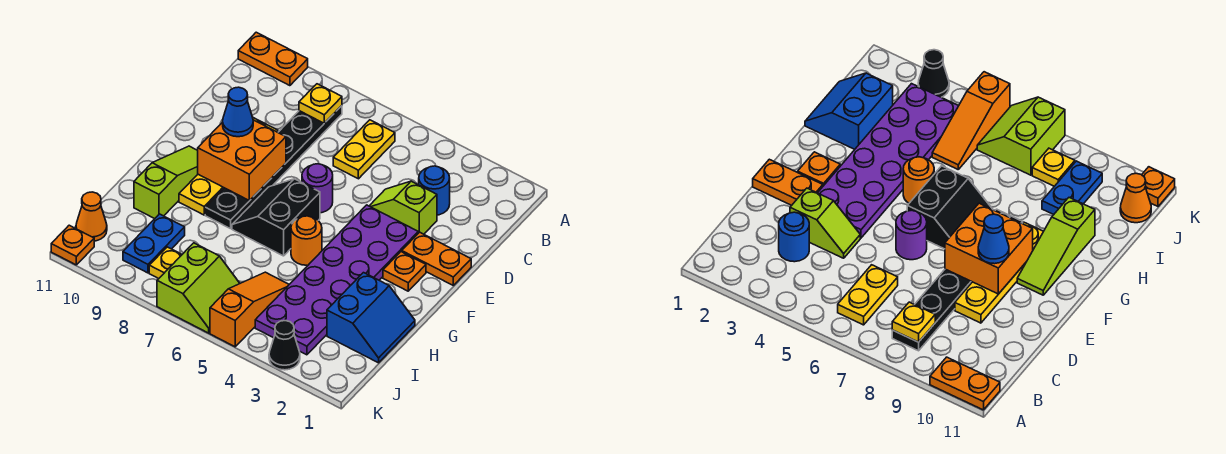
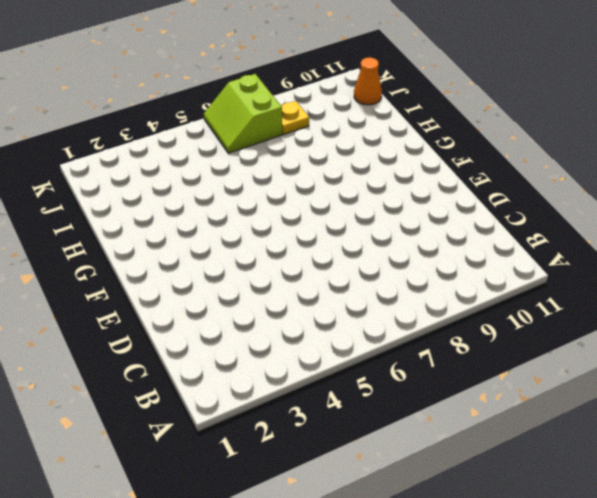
none -> orange plate A10:A11 level 1
none -> yellow plate B6:C6 level 1
none -> black plate B8:G8 level 1

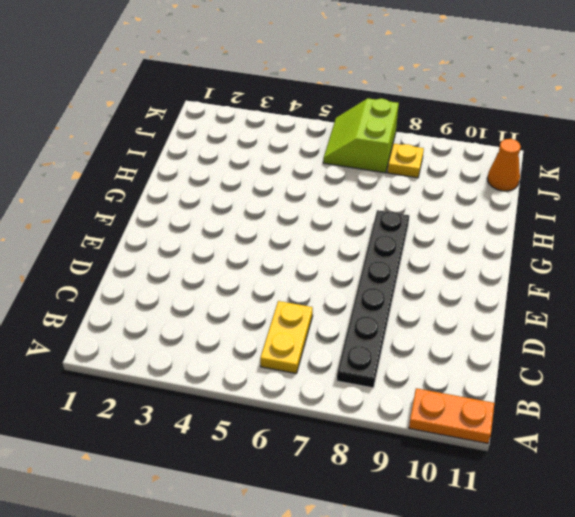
none -> blue round brick C3 level 1
none -> lime slope D3:D4 level 1 top 3
none -> yellow plate D9:G9 level 1

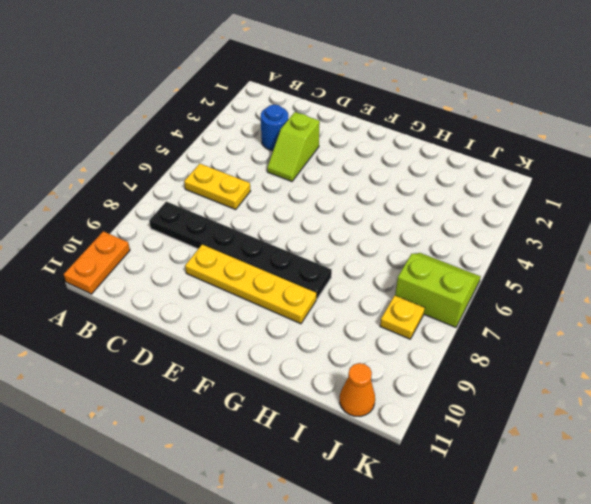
none -> orange plate E1:E2 level 1
none -> purple plate E3:J4 level 1
none -> purple round brick E6 level 1

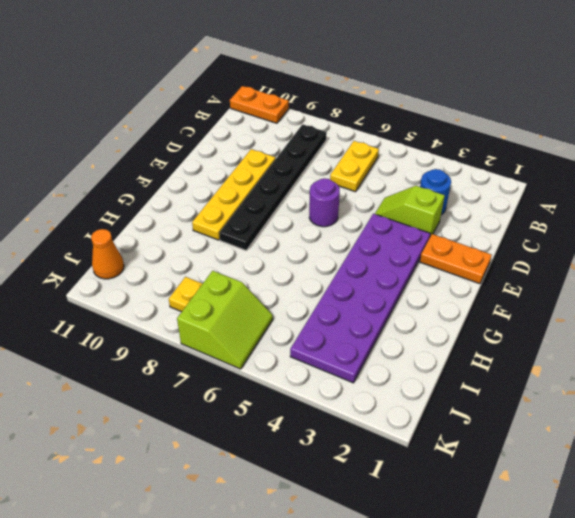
none -> orange plate F2 level 1
none -> black slope F6:G7 level 1 top 6
none -> lime slope F10:H10 level 1 top H

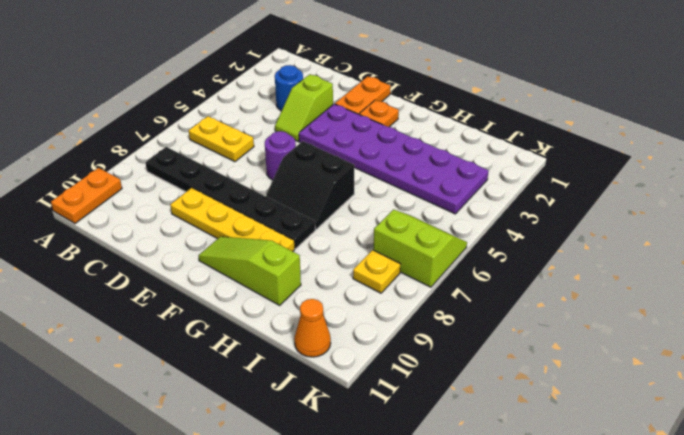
none -> orange round brick G5 level 1
none -> blue slope H1:I2 level 1 top 2
none -> orange slope I5:K5 level 1 top K

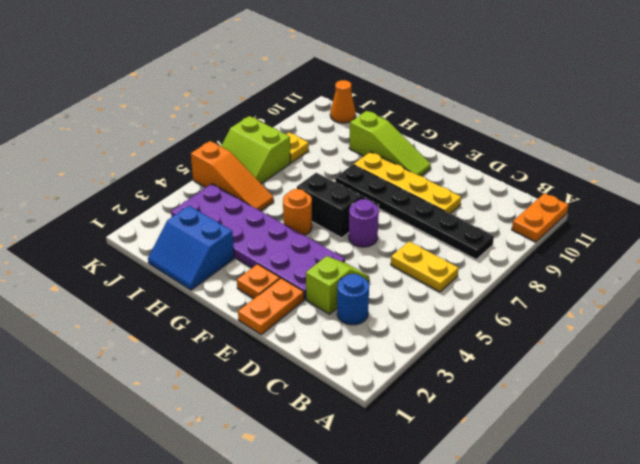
none -> blue plate I9:J9 level 1
none -> black cone K3 level 1
none -> orange plate K11 level 1

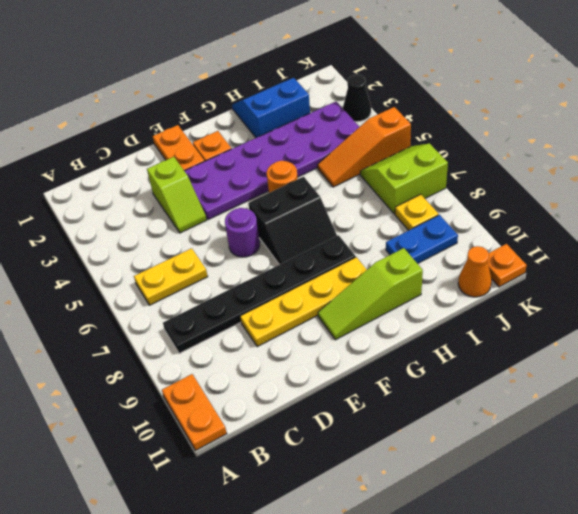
none -> blue round brick C3 level 1
none -> yellow plate B8 level 2
none -> orange brick E8:F9 level 2

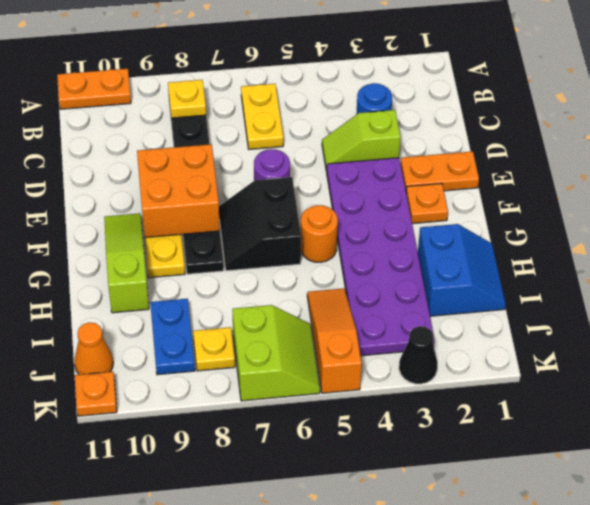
none -> blue cone E9 level 3

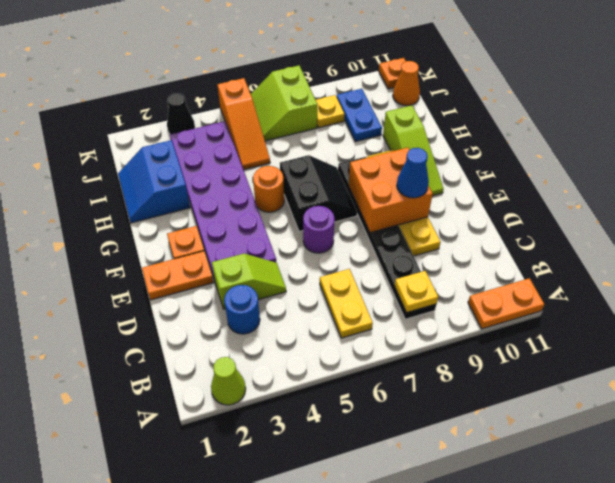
lime cone A2 level 1 -> none

